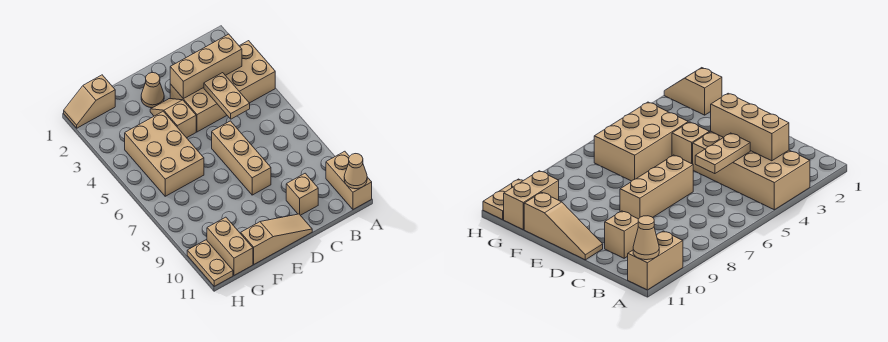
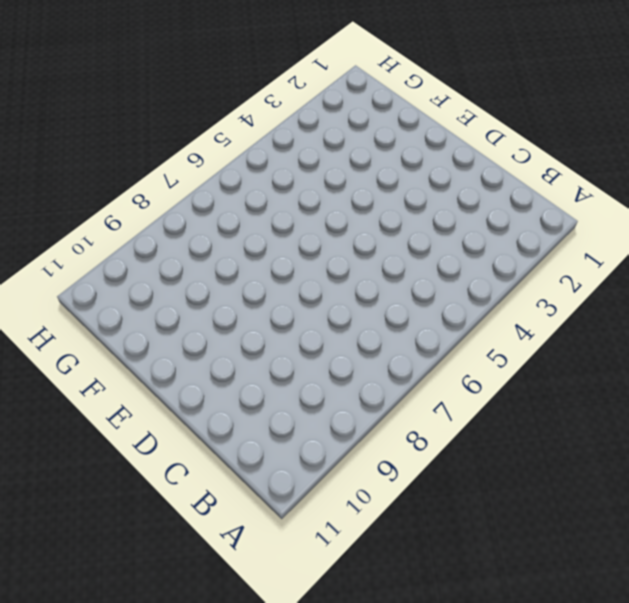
none -> tan brick A3:D4 level 1
none -> tan brick A10:A11 level 1
none -> tan brick C10 level 1

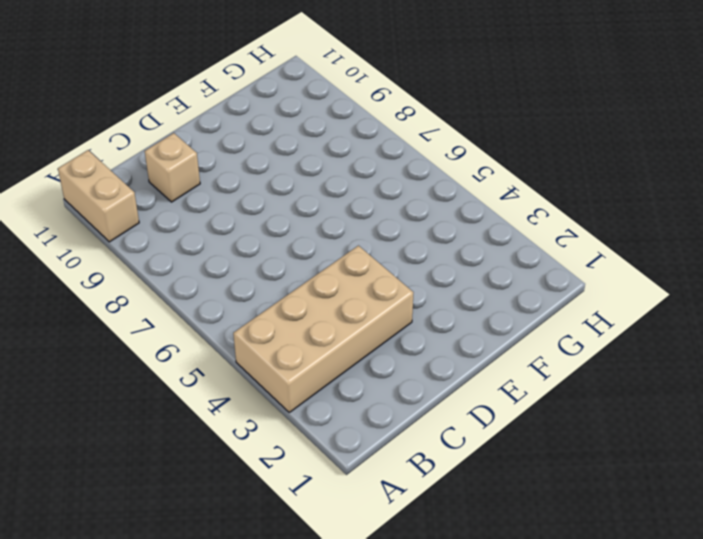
none -> tan brick D6:D8 level 1
none -> tan slope D11:F11 level 1 top F
none -> tan cone E2 level 1

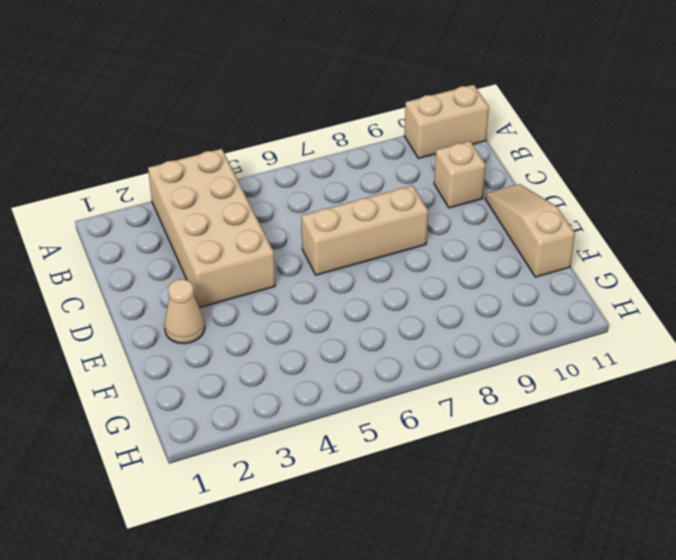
none -> tan slope E3:E4 level 1 top 4
none -> tan brick F4:G6 level 1
none -> tan slope G1:H1 level 1 top G

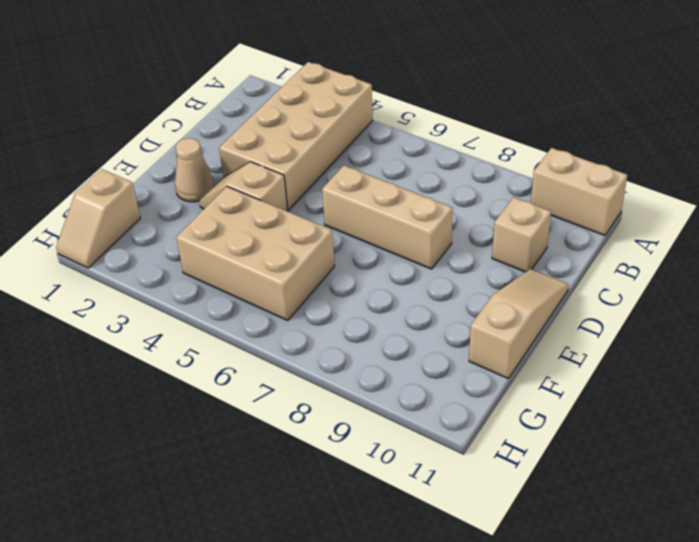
none -> tan brick G10:G11 level 1
none -> tan plate H10:H11 level 1
none -> tan cone A11 level 2

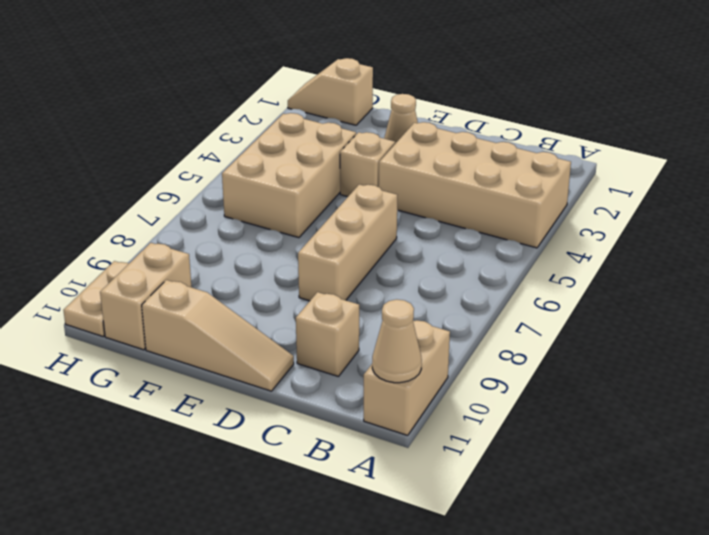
none -> tan brick B3:D3 level 2
none -> tan plate C4:C5 level 2

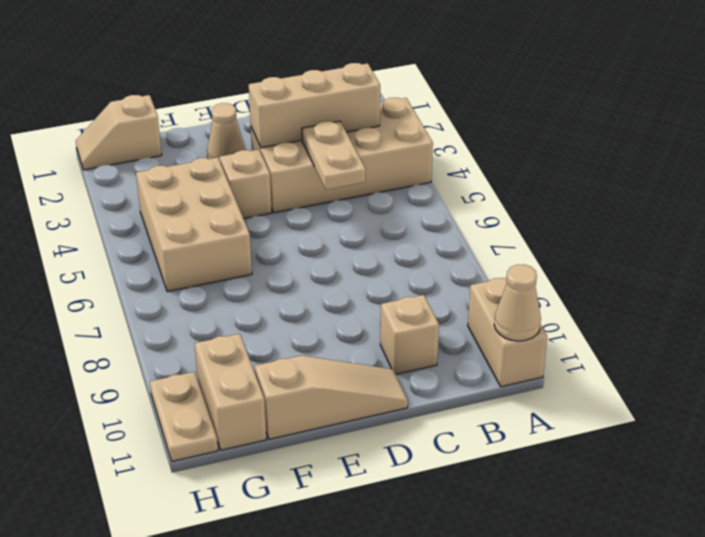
none -> tan brick D6:D8 level 1

